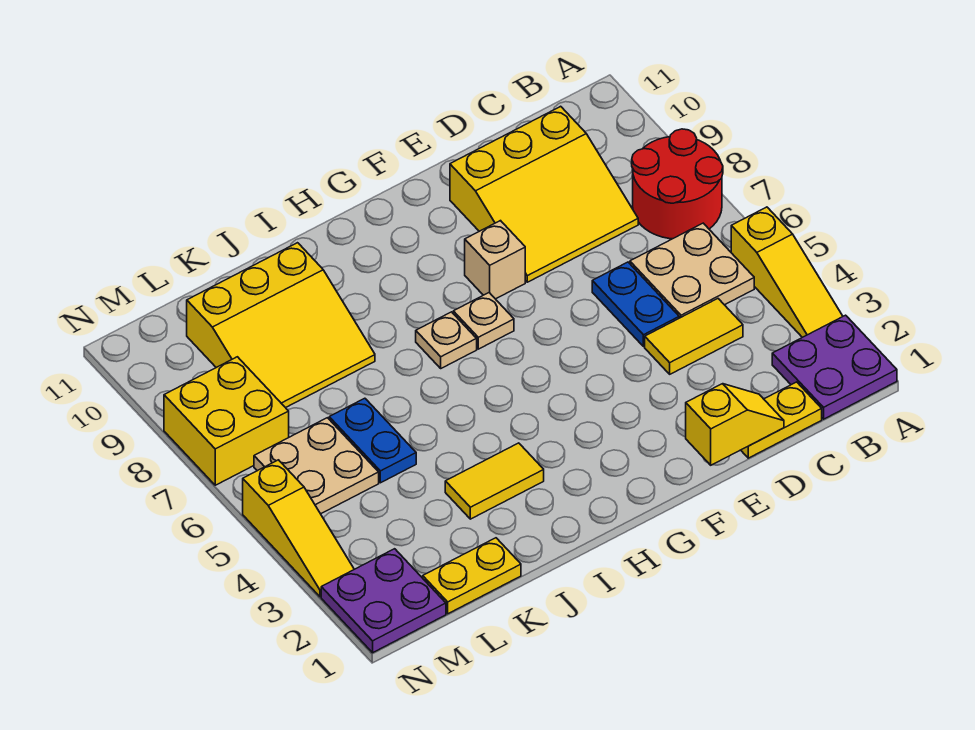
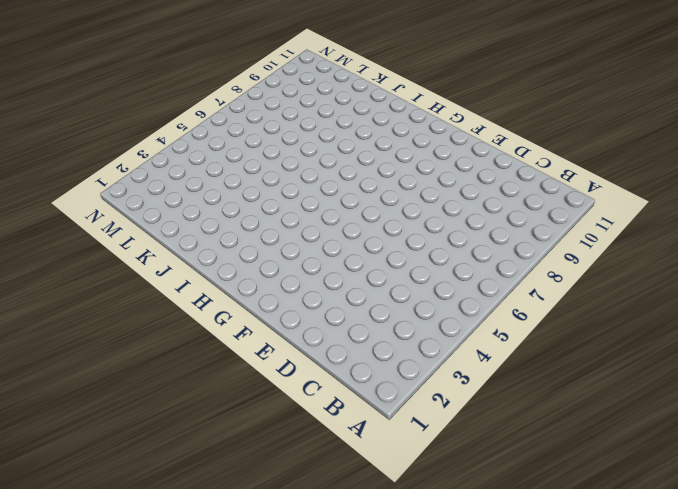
none -> purple plate A1:B2 level 1
none -> yellow slope A3:A5 level 1 top 5
none -> red round brick A7:B8 level 1

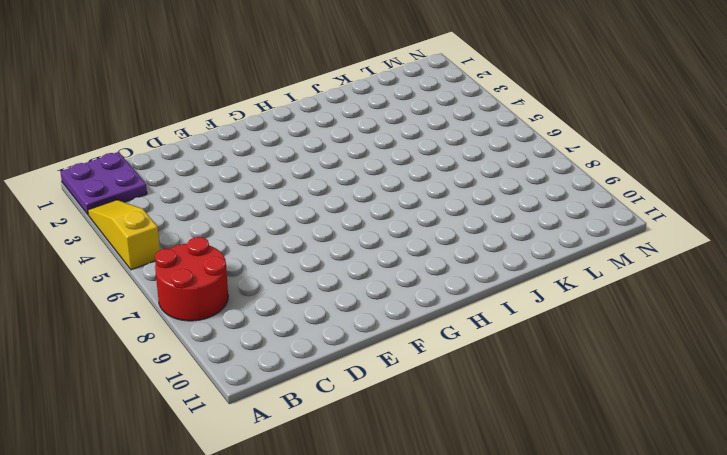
none -> tan plate B5:C6 level 1
none -> yellow plate C1:D1 level 1
none -> yellow tile C4:D4 level 1

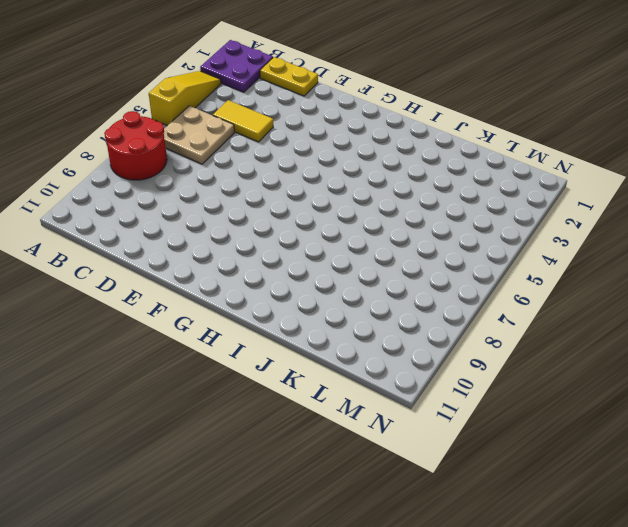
none -> yellow slope C8:E10 level 1 top 10
none -> blue plate D5:D6 level 1
none -> tan brick F8 level 1

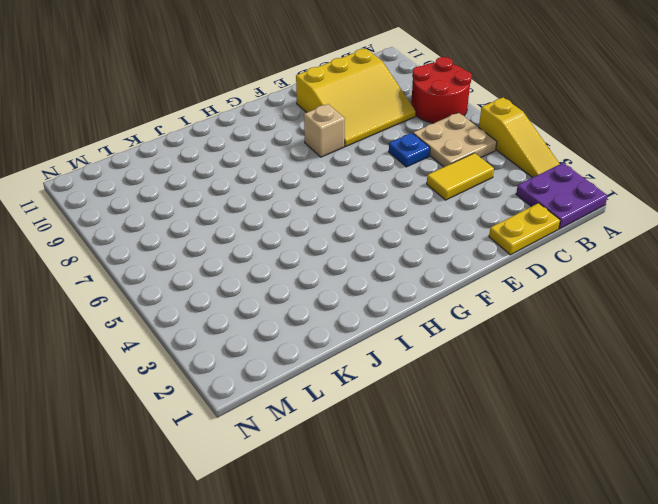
blue plate D6 level 1 -> blue plate D5:D6 level 1
none -> tan plate G7 level 1
none -> tan plate H7 level 1
none -> yellow tile I3:J3 level 1

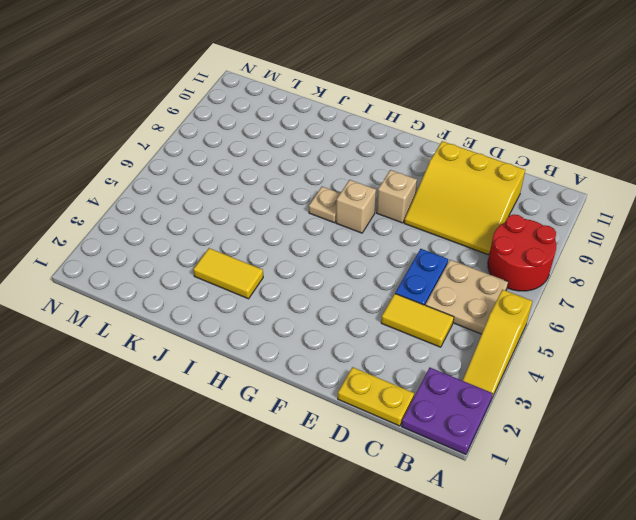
tan brick G7 level 1 -> tan plate G7 level 1
none -> yellow slope J8:L10 level 1 top 10
none -> yellow plate K1:L1 level 1
none -> blue plate K5:K6 level 1

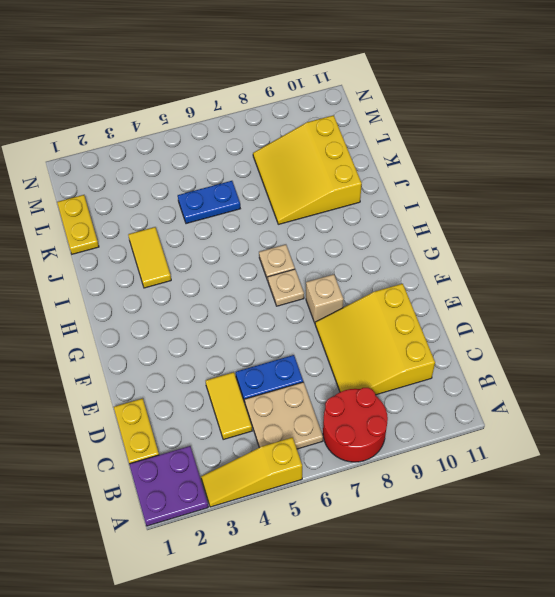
none -> tan plate L5:M6 level 1
none -> purple plate M1:N2 level 1
none -> yellow brick M7:N8 level 1

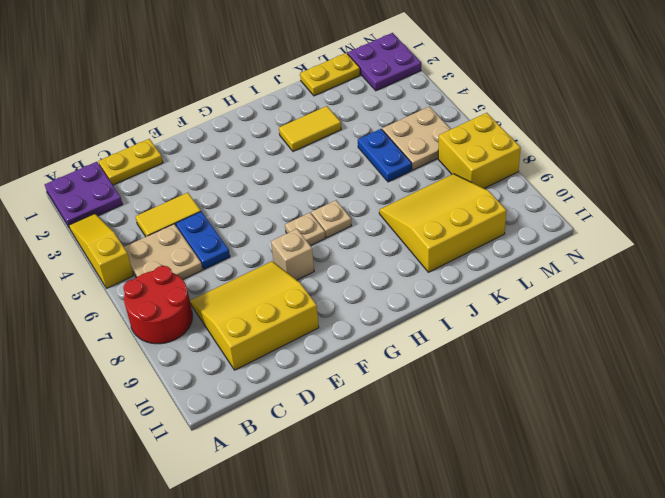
none -> yellow slope N3:N5 level 1 top 5
none -> yellow slope D1:E1 level 2 top E

